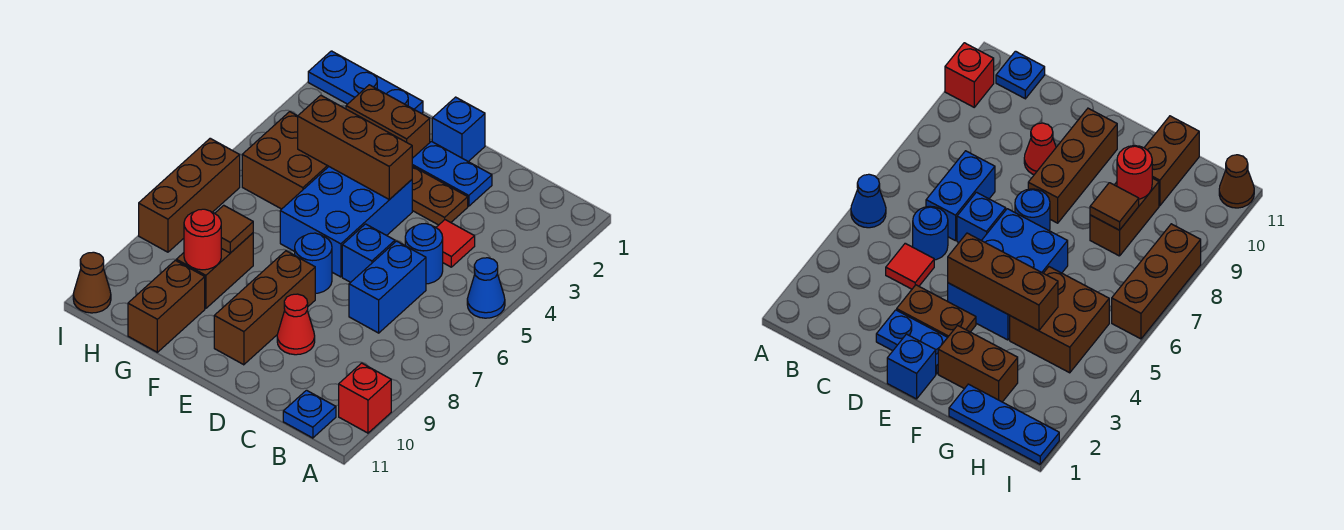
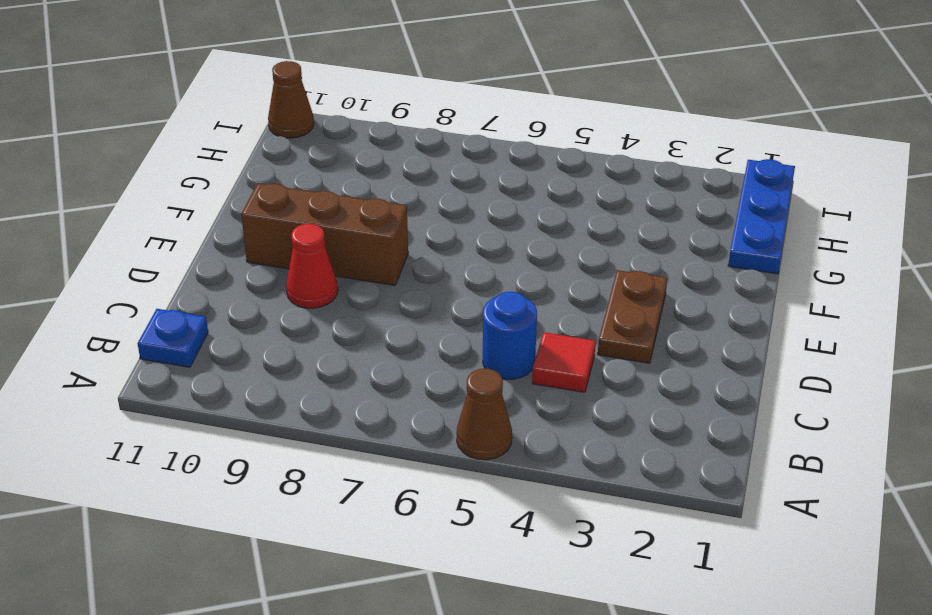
brown cone A5 level 1 -> blue cone A5 level 1
none -> red brick A10 level 1
none -> blue brick C6:C7 level 1
none -> blue plate D2:E2 level 1

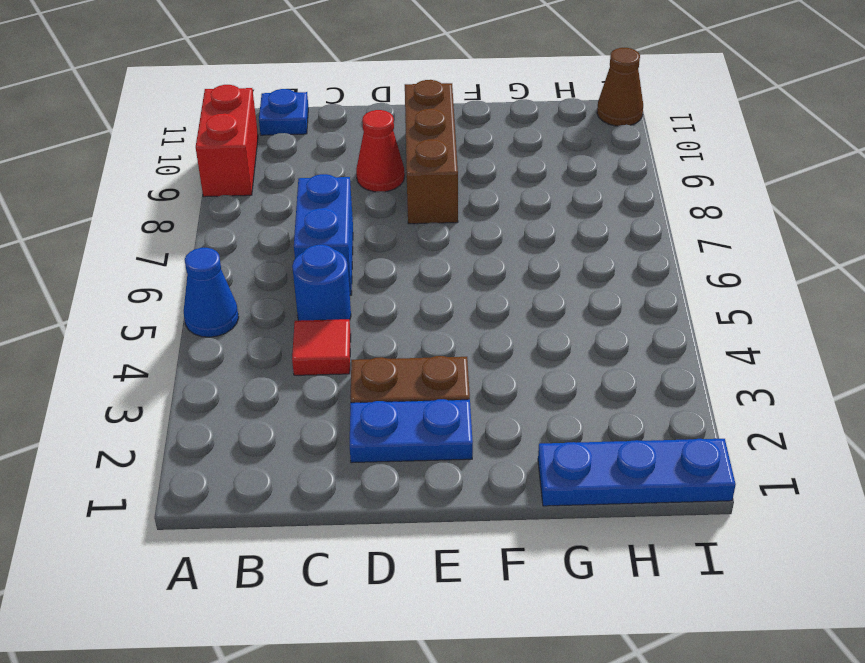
red brick A9:A10 level 1 -> red brick A10 level 1
none -> blue brick D6 level 1
none -> blue brick E1 level 1
none -> blue brick E4:F6 level 1

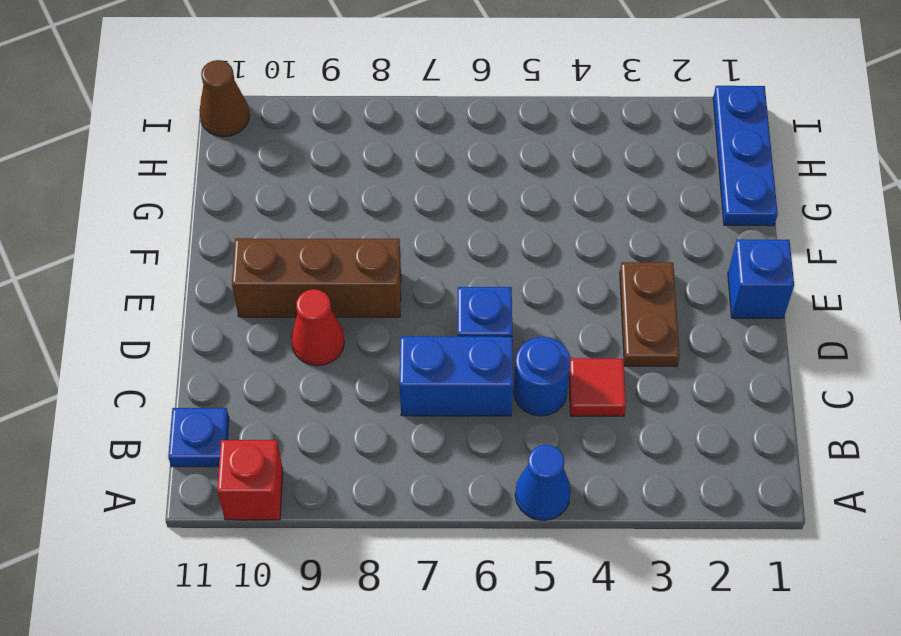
none -> blue plate D2:E2 level 1
none -> blue brick E4:F6 level 1
none -> blue round brick E7 level 1

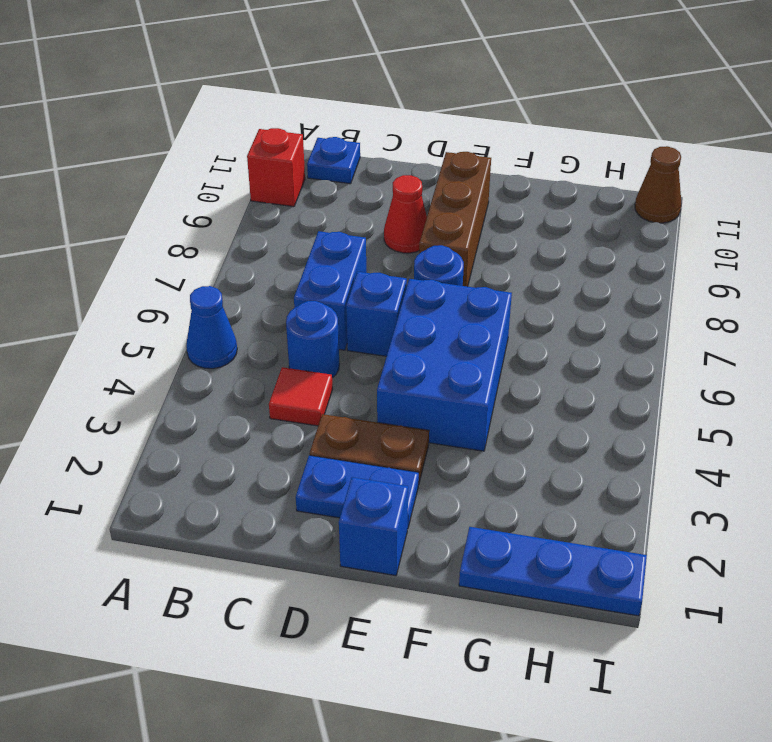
none -> brown brick F2:G2 level 1
none -> brown brick G4:H5 level 1
none -> brown brick G8:G9 level 1

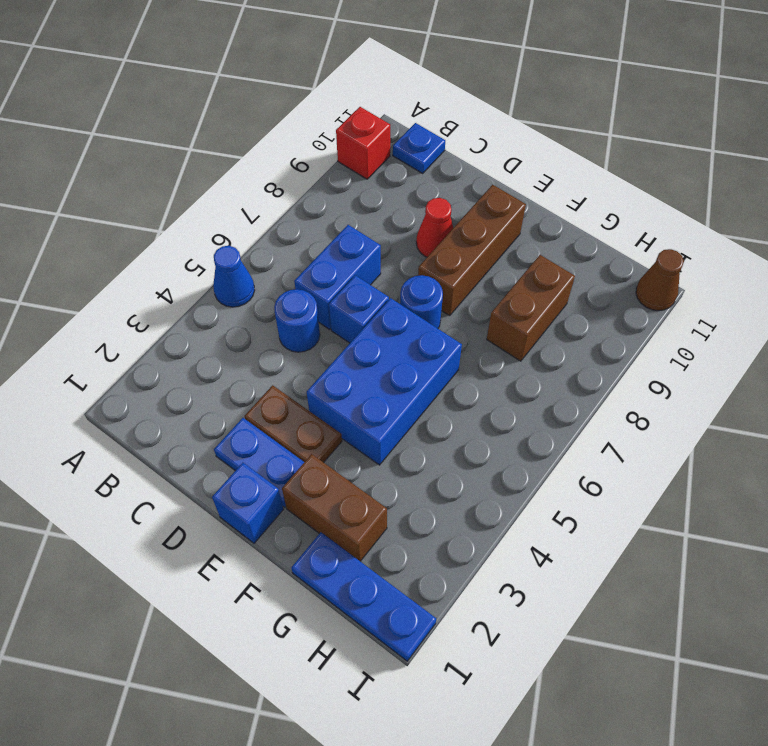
none -> red tile C4 level 1
none -> brown brick G4:H5 level 1
none -> brown brick G10:G11 level 1

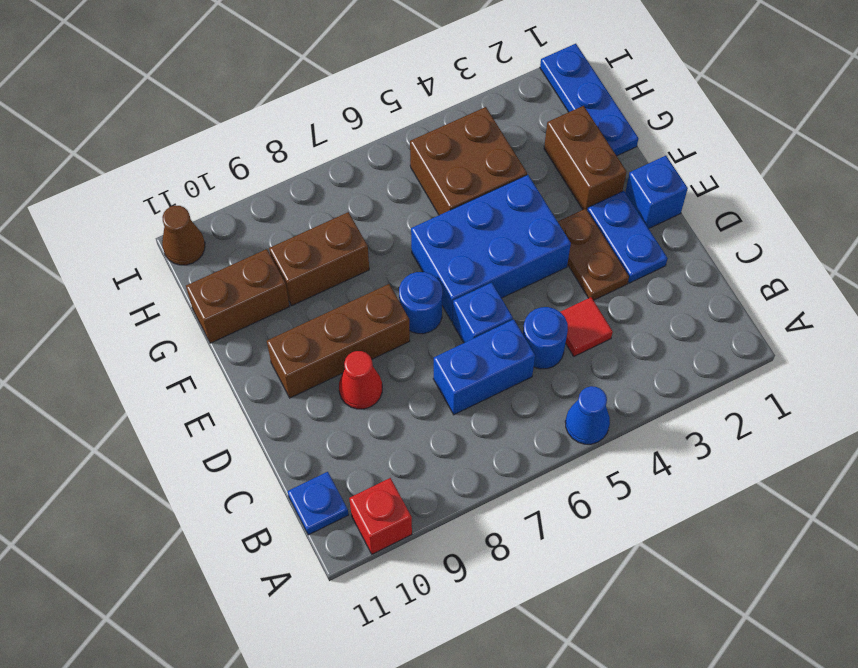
none -> brown brick I6:I8 level 1
none -> brown brick E4:G4 level 2
none -> brown tile G8 level 2

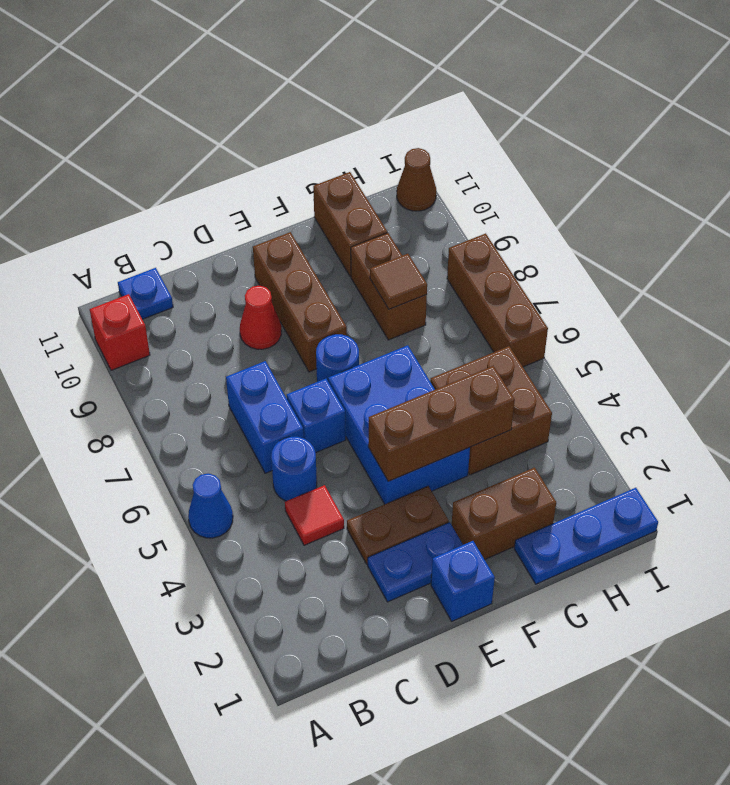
none -> red round brick G9 level 2

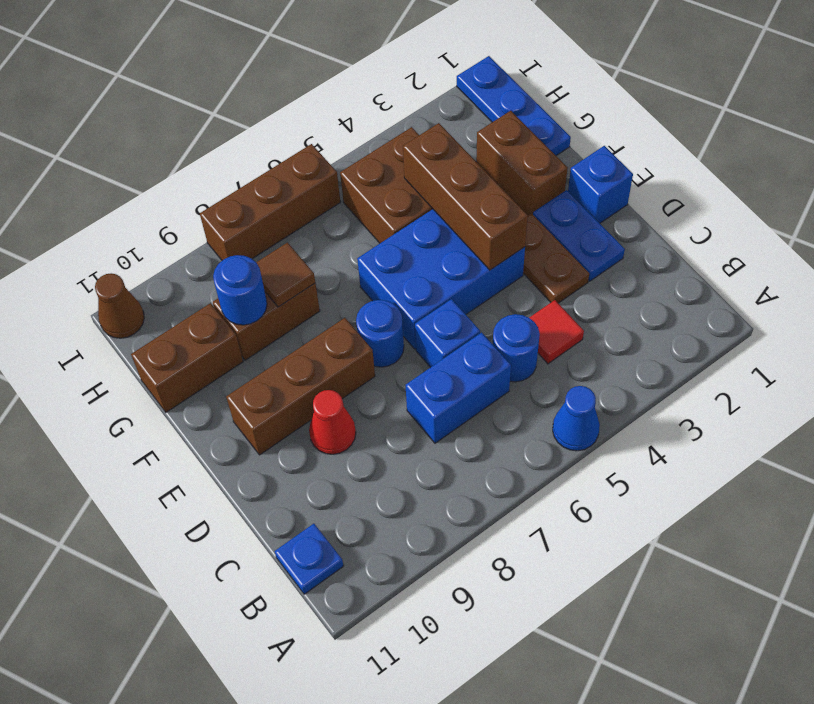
blue round brick G9 level 2 -> red round brick G9 level 2
none -> red brick A10 level 1

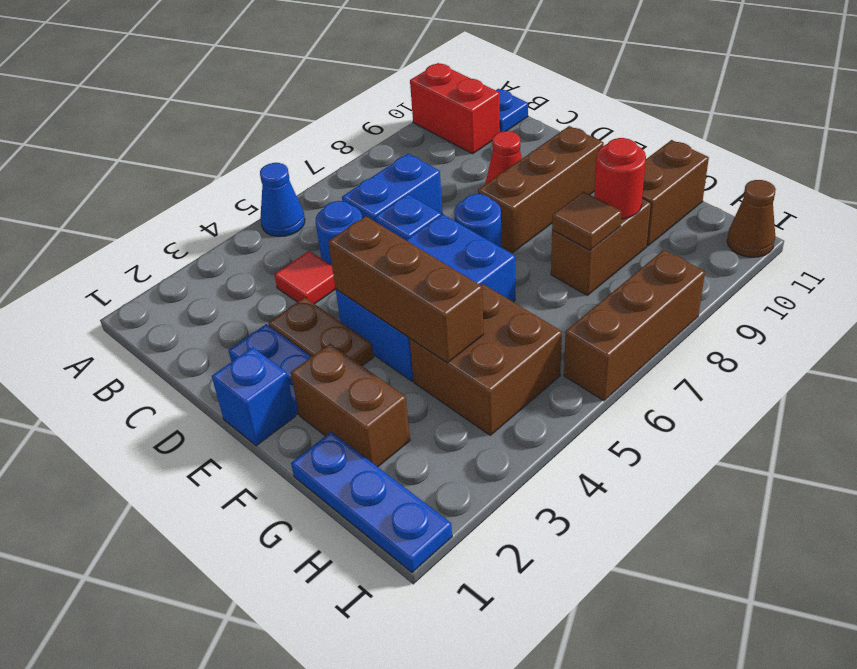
red brick A10:B10 level 1 -> red brick A10 level 1

